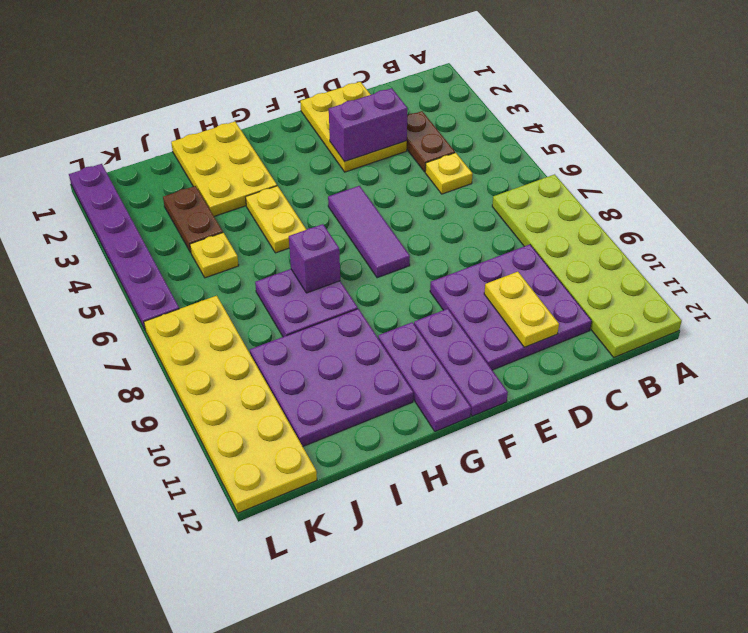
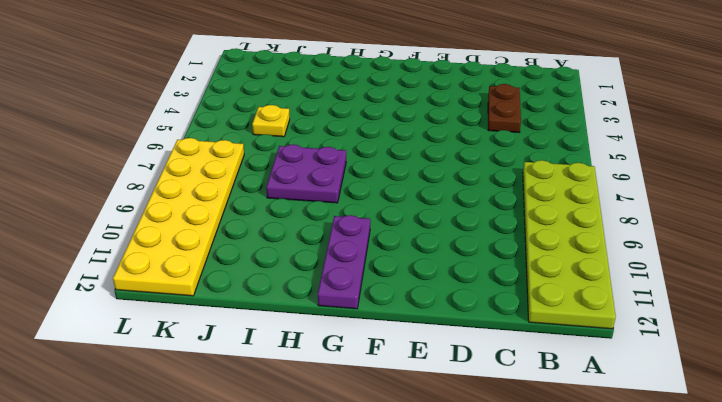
none -> yellow plate C5 level 1
none -> purple plate C9:E11 level 1
none -> yellow plate D1:E3 level 1

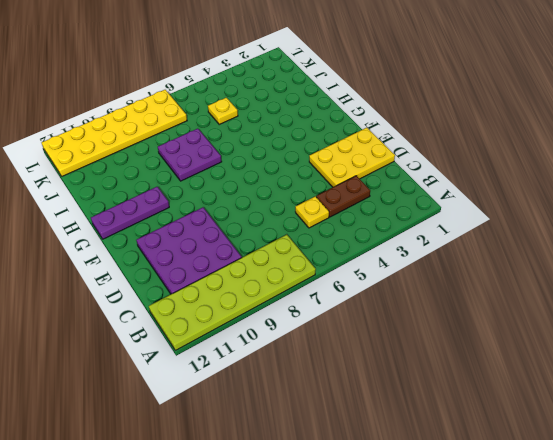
none -> purple tile F5:F7 level 1
none -> purple plate F10:F12 level 1
none -> yellow plate H1:I3 level 1

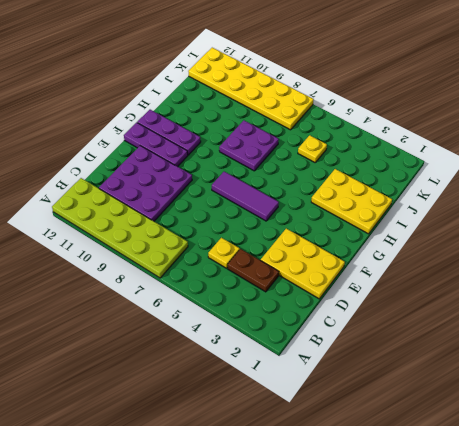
none -> yellow plate H4:H5 level 1
none -> purple plate H9:J11 level 1
none -> brown plate J3:J4 level 1

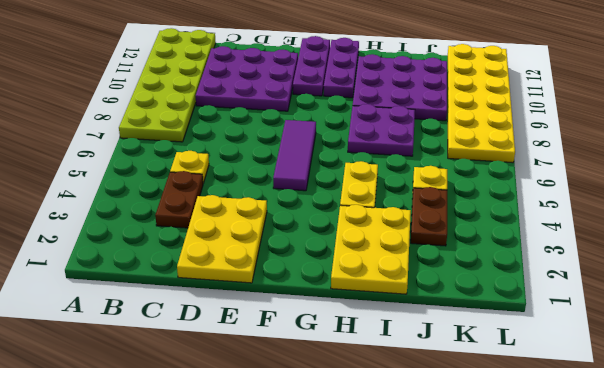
none -> purple plate L1:L6 level 1
none -> purple brick D3:E3 level 2
none -> yellow plate D10:D11 level 2

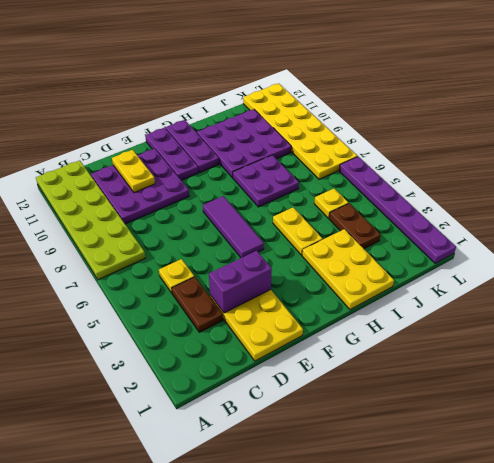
none -> purple brick H7 level 2

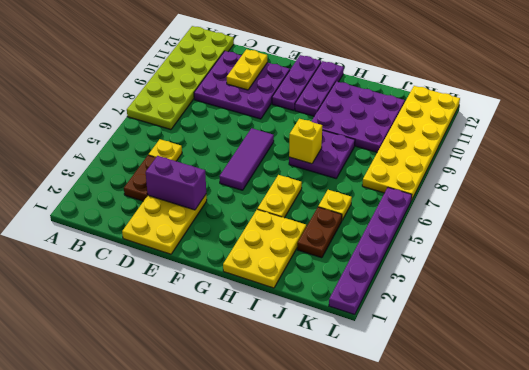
yellow brick H7 level 2 -> purple brick H7 level 2

